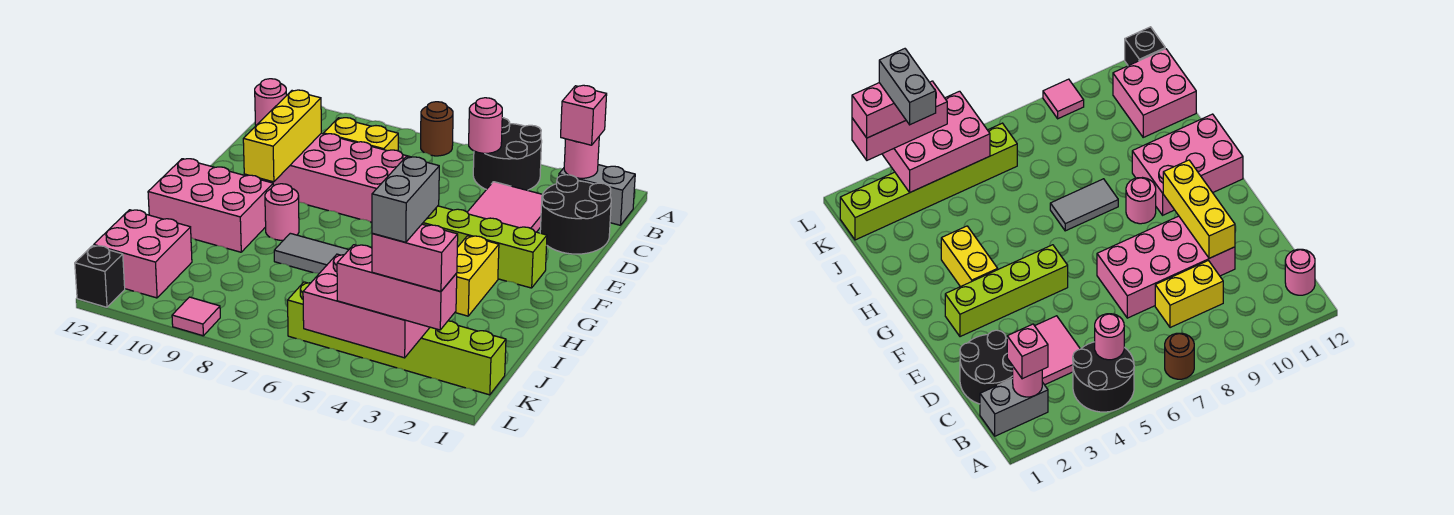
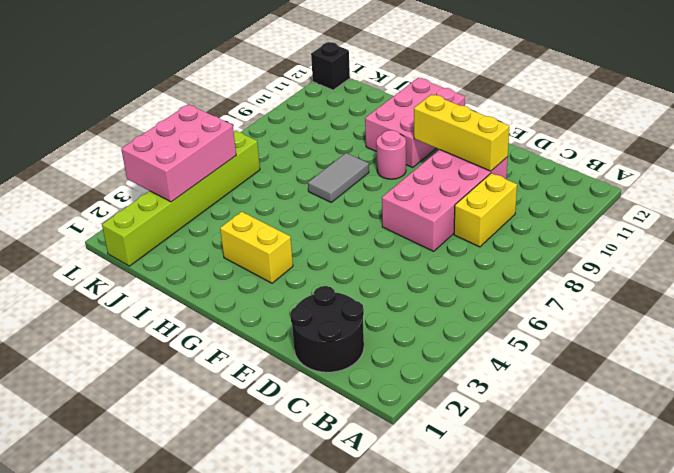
none -> black round brick A4:B5 level 1
none -> brown round brick A7 level 1
none -> grey brick B1:B2 level 1

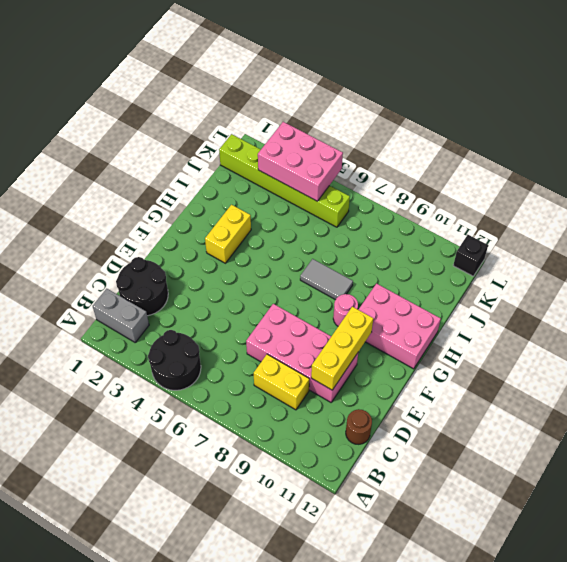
brown round brick C12 level 1 -> brown round brick A7 level 1
none -> pink round brick B12 level 1
none -> pink tile C3:D4 level 1
none -> lime brick F2:F5 level 1

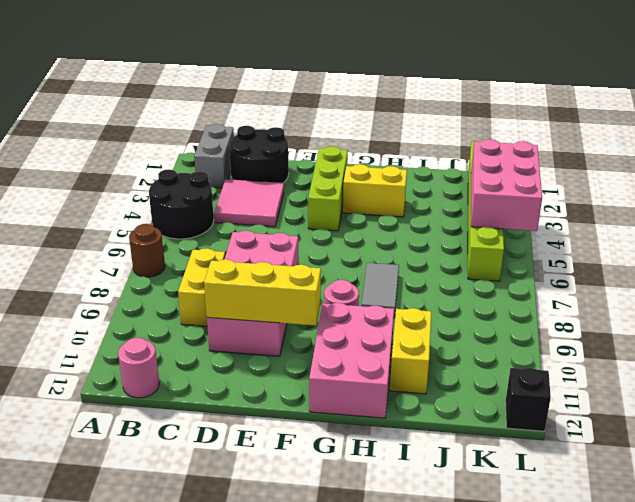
lime brick F2:F4 level 1 -> lime brick F2:F5 level 1
yellow brick I10:I11 level 1 -> none
none -> pink brick J11:K12 level 1
none -> pink tile L9 level 1
none -> pink round brick B2 level 2

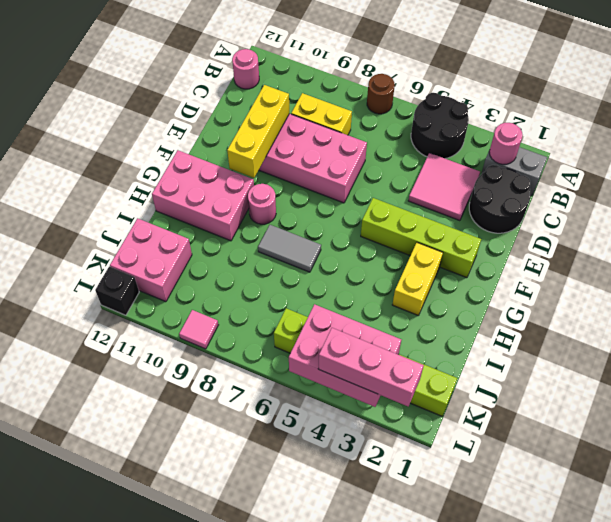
none -> pink round brick B5 level 2
none -> pink brick B2 level 3
none -> pink brick L2:L3 level 4

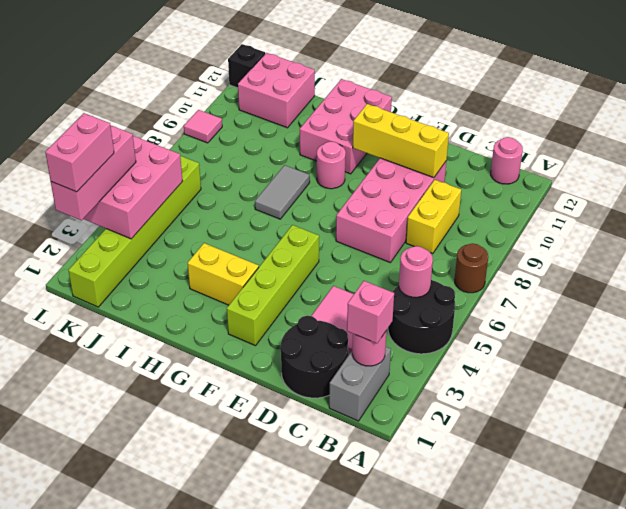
none -> grey brick K3:L3 level 5

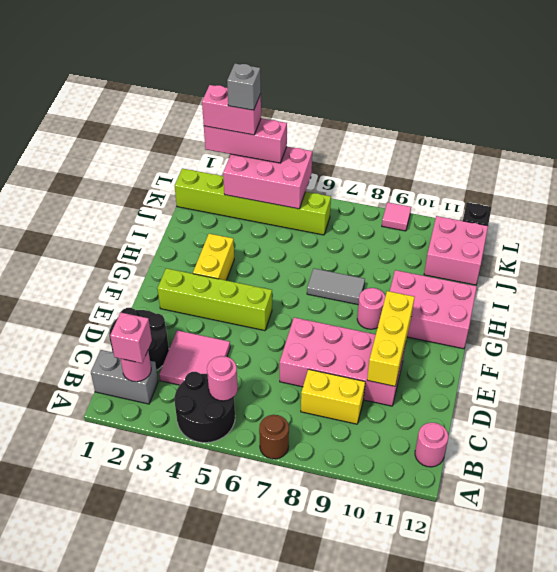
grey brick L3 level 5 -> grey brick K3:L3 level 5

